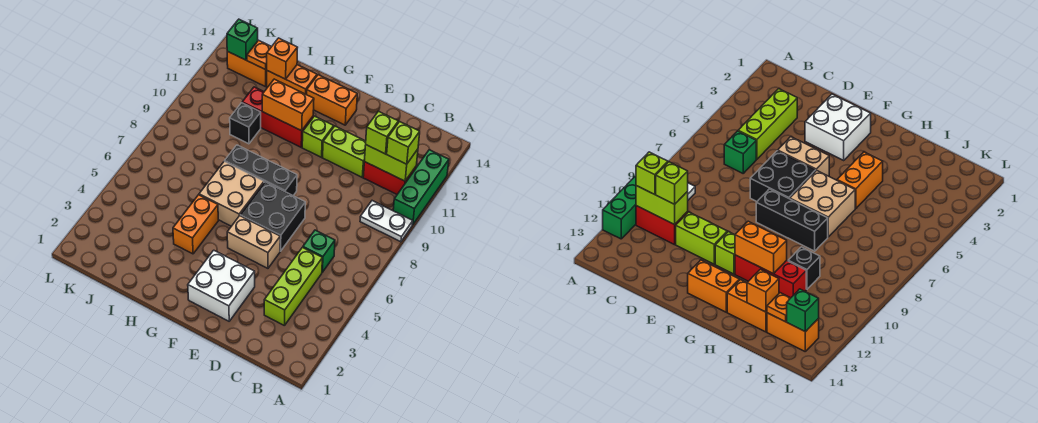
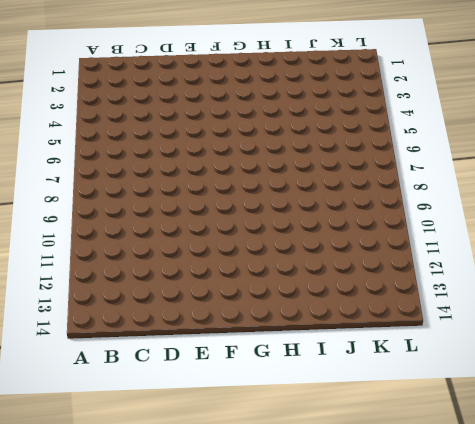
none -> white plate A9:B9 level 1
none -> green brick A10:A12 level 1
none -> red brick B11:C11 level 1

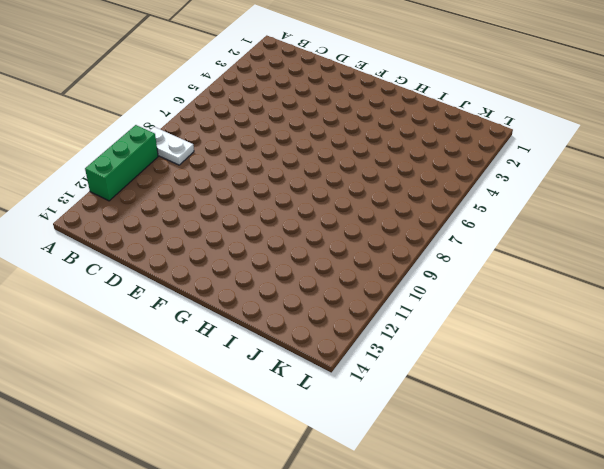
none -> red brick B11:C11 level 1
none -> lime brick C3:C5 level 1
none -> green brick C6 level 1

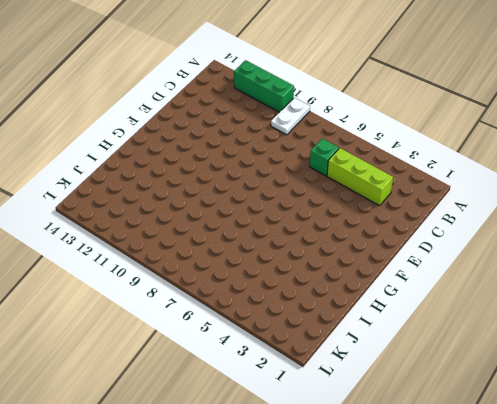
none -> red brick B11:C11 level 1
none -> lime brick D11:E11 level 1
none -> white brick E2:F3 level 1

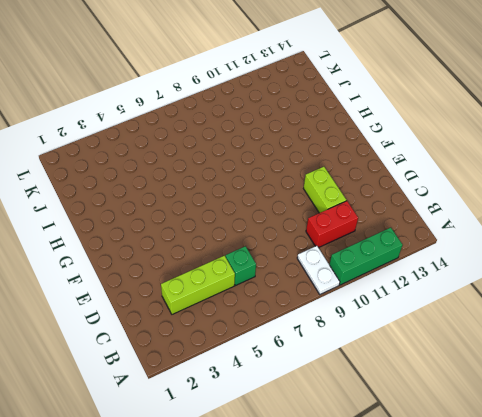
red brick C10:C11 level 1 -> red brick B11:C11 level 1
none -> white brick E2:F3 level 1
none -> tan brick E5:F5 level 1
none -> black brick E6:F7 level 1

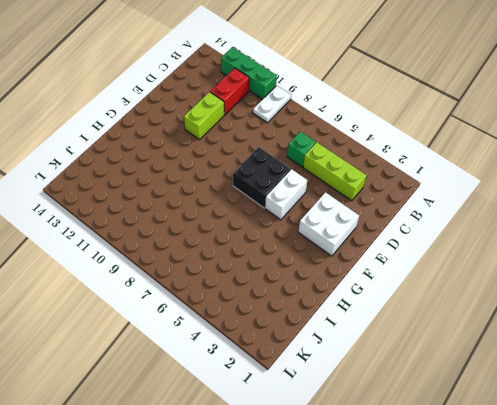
white brick E5:F5 level 1 -> tan brick E5:F5 level 1
none -> black brick F8:H8 level 1
none -> lime brick F11 level 1
none -> orange brick F13:G13 level 1

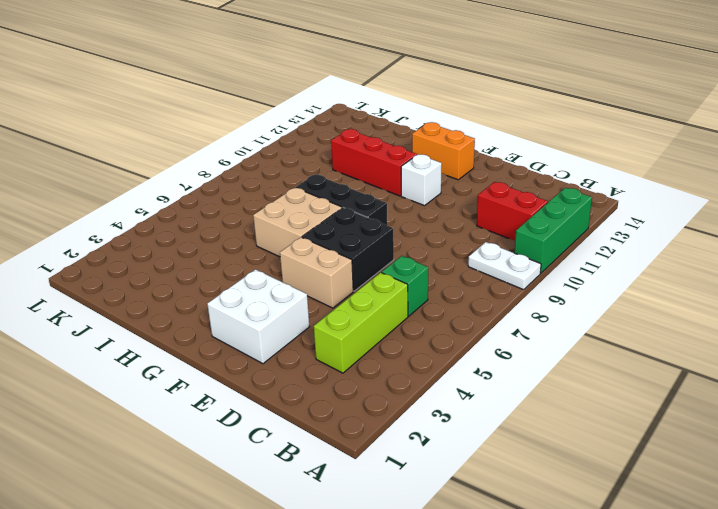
white brick F11 level 1 -> lime brick F11 level 1
none -> lime brick D11:E11 level 1
none -> orange brick H4:H5 level 1
none -> orange brick H13:I13 level 1

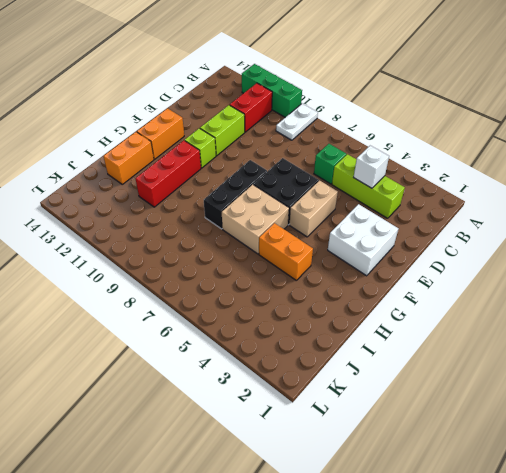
white brick C4 level 2 -> none
none -> black brick I10 level 1
none -> orange brick J13:K13 level 1
none -> lime brick B11:C11 level 2

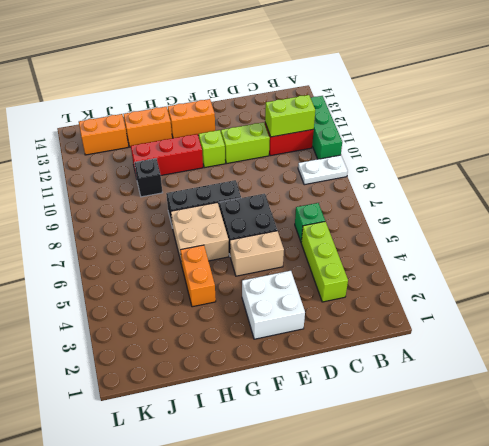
none -> orange brick G11:H11 level 2
none -> orange brick I13 level 2
none -> orange plate J13 level 2

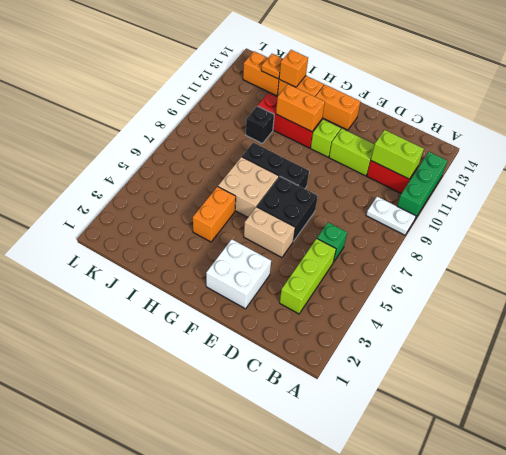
none -> green brick K13 level 2
none -> lime brick B11 level 3
none -> lime brick C11 level 3

